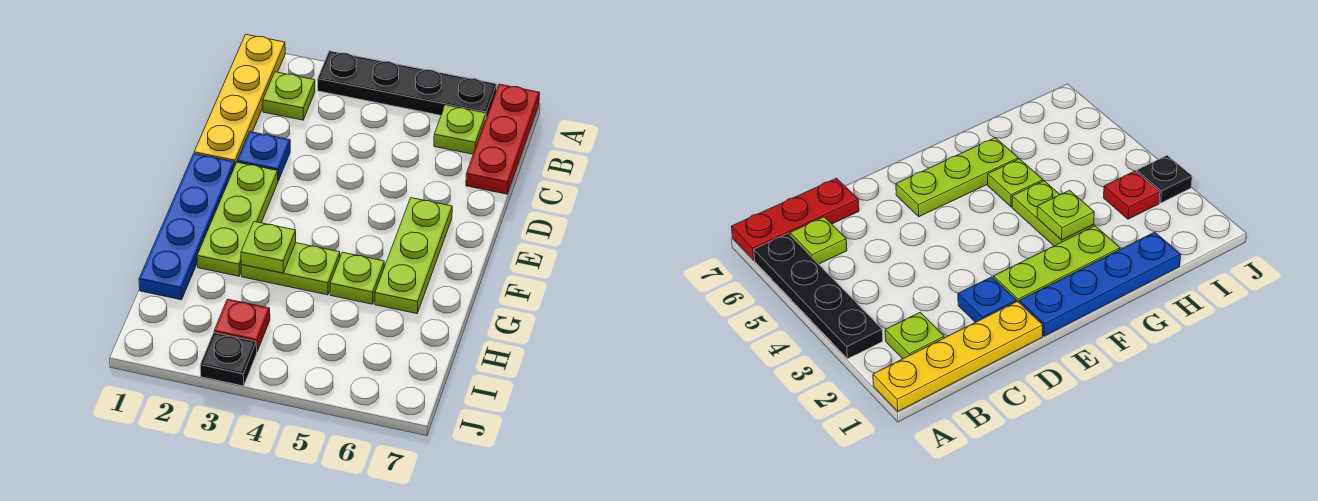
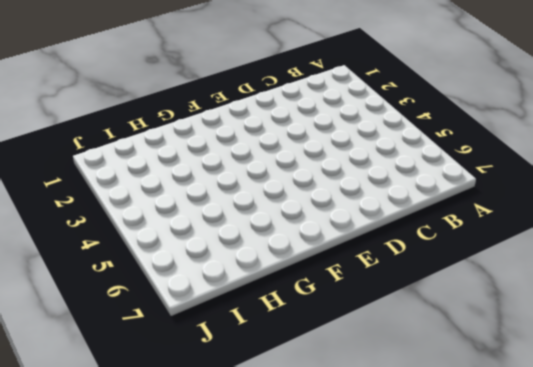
none -> yellow plate A1:D1 level 1
none -> black plate A3:A6 level 1
none -> red plate A7:C7 level 1

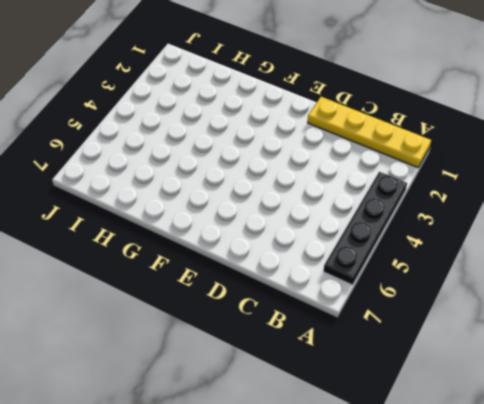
none -> red plate A7:C7 level 1
none -> lime plate B2 level 1
none -> lime plate B6 level 1

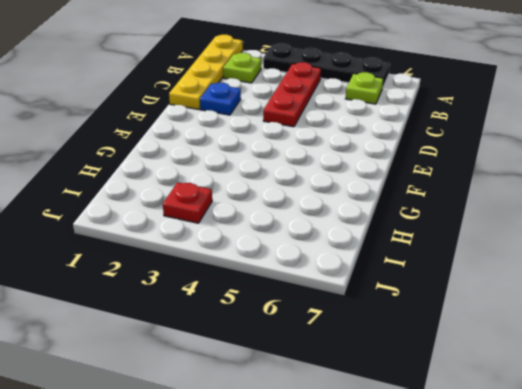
red plate B4:D4 level 1 -> red plate A7:C7 level 1
none -> blue plate E1:H1 level 1
none -> lime plate E2:G2 level 1
none -> lime plate E6:G6 level 1

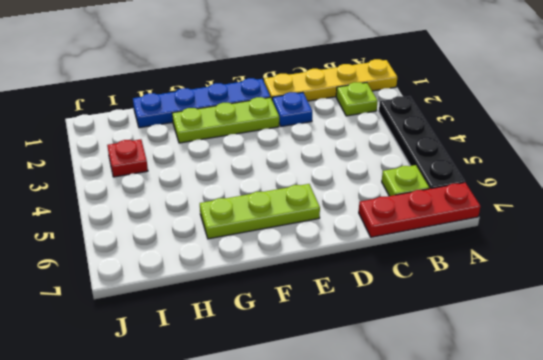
none -> lime plate G3:G4 level 1
none -> lime plate G5 level 1
none -> black plate J3 level 1

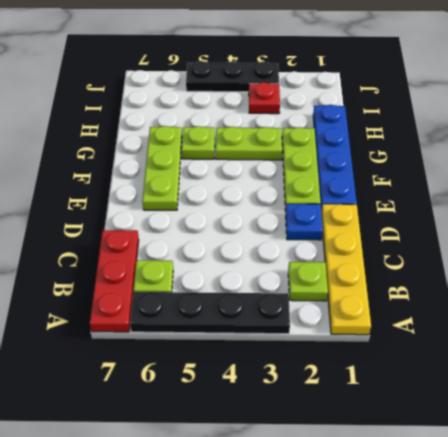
black plate J3:J5 level 1 -> black plate J3 level 1
none -> lime plate G3 level 2

